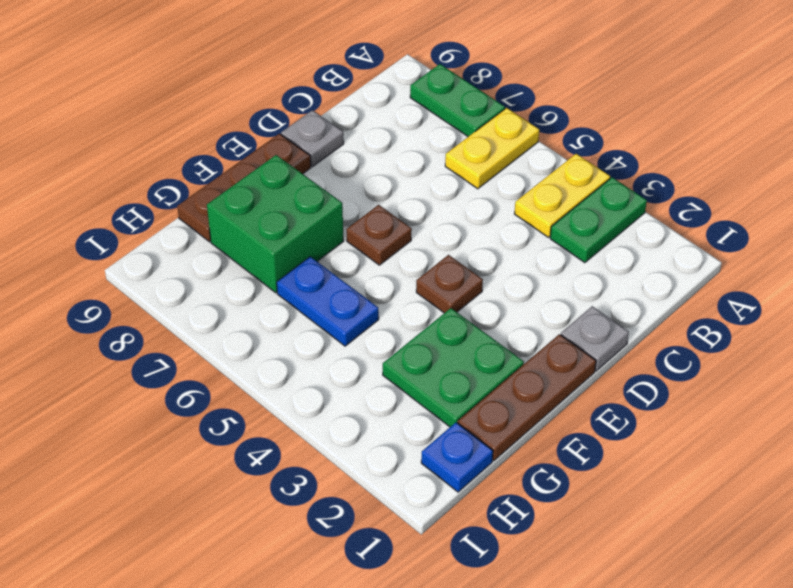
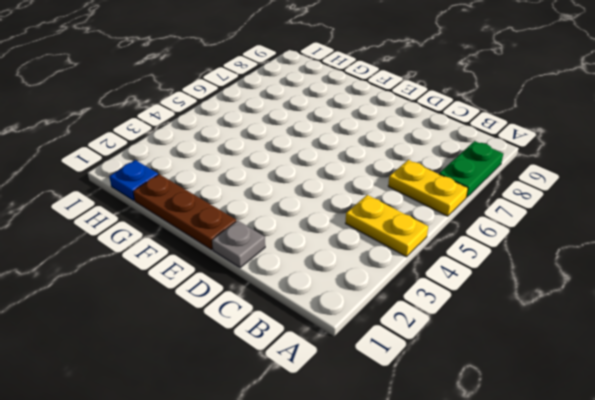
none -> green plate A3:B3 level 1
none -> grey plate D9 level 1
none -> brown plate E4 level 1

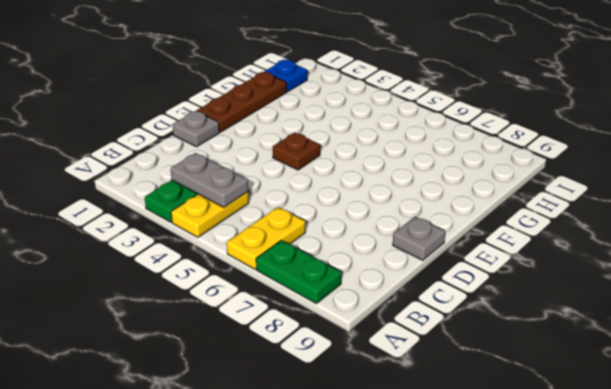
grey plate B3:B4 level 2 -> none
none -> brown plate E6 level 1
none -> brown plate E9:G9 level 1
none -> green plate F2:G3 level 1

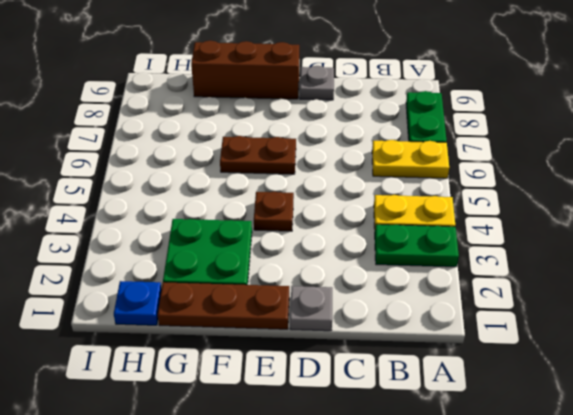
brown plate E6:F6 level 1 -> brown plate E6 level 1
brown brick E9:G9 level 1 -> brown plate E9:G9 level 1
none -> green brick F7:G8 level 1
none -> blue plate G5:G6 level 1

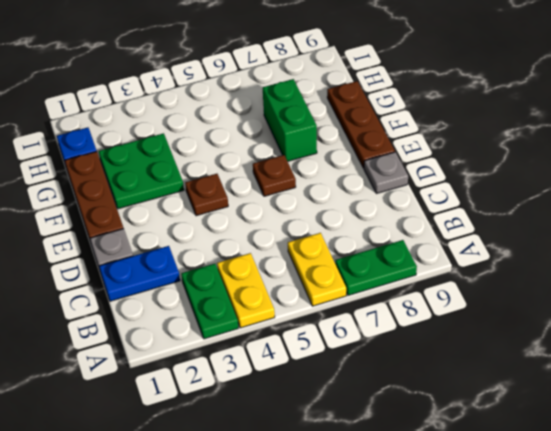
blue plate C1:C2 level 1 -> blue plate G5:G6 level 1
green brick F7:G7 level 1 -> green brick F7:G8 level 1

